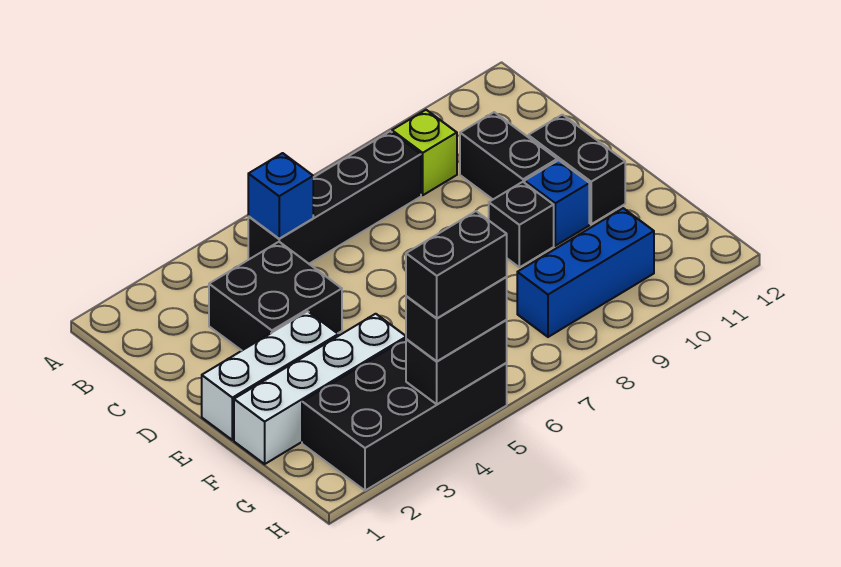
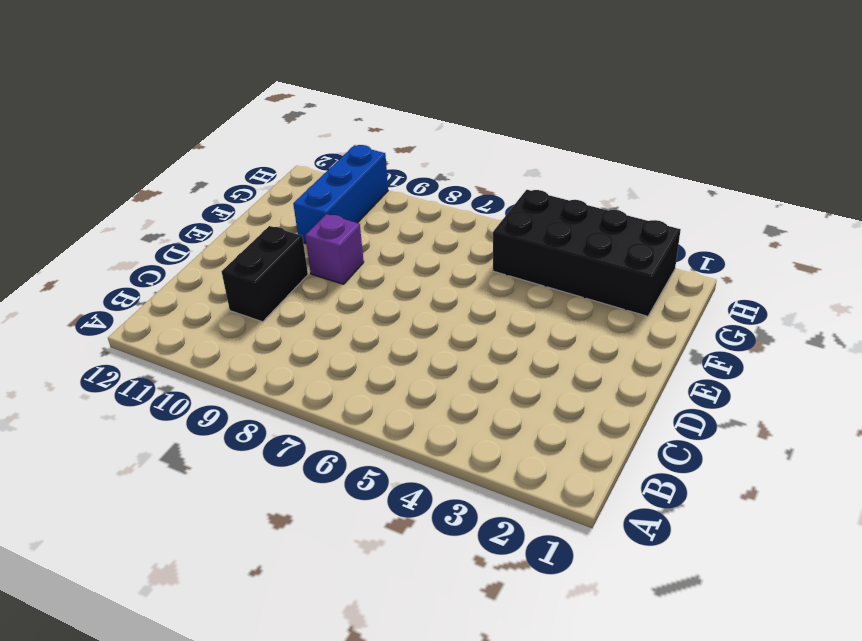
purple brick E9 level 1 -> black brick E9 level 1
blue brick F10:H10 level 1 -> blue brick G8:G10 level 1
none -> black brick B5:B8 level 1
none -> lime brick B9 level 1
none -> black brick C3:D4 level 1

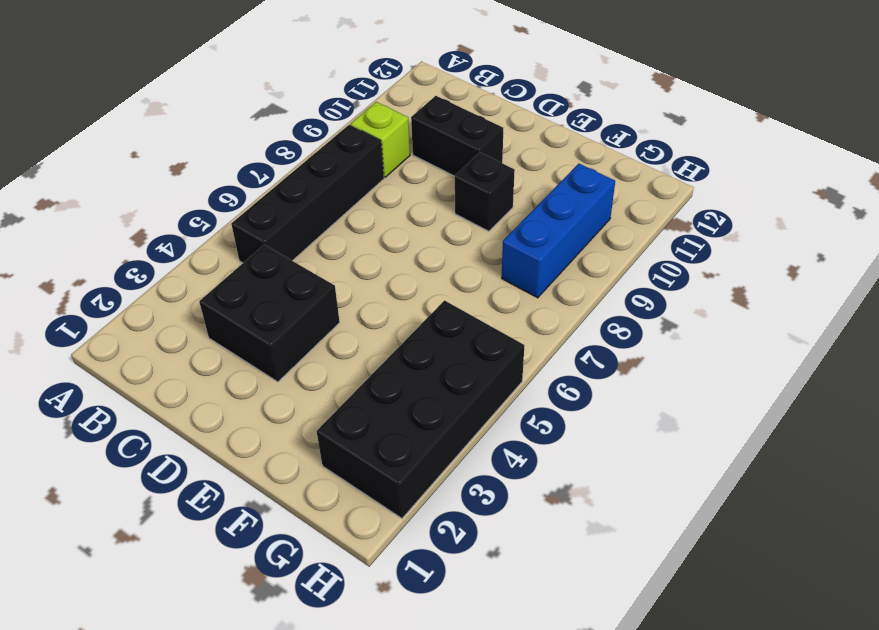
none -> black brick D11:E11 level 1
none -> white brick E1:E3 level 1
none -> blue brick E10 level 1

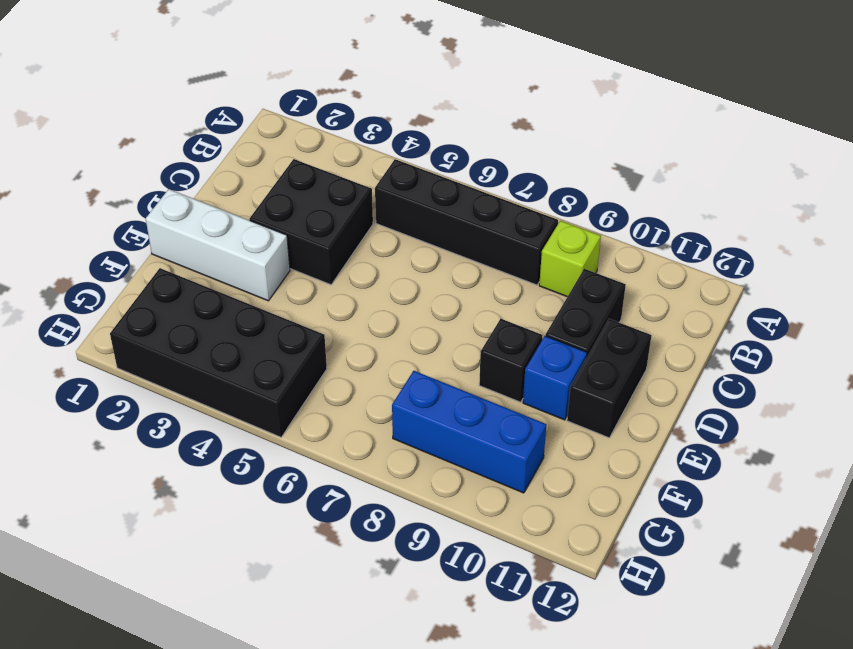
none -> white brick F1:F4 level 1
none -> blue brick B5 level 2
none -> black brick H4:H5 level 2

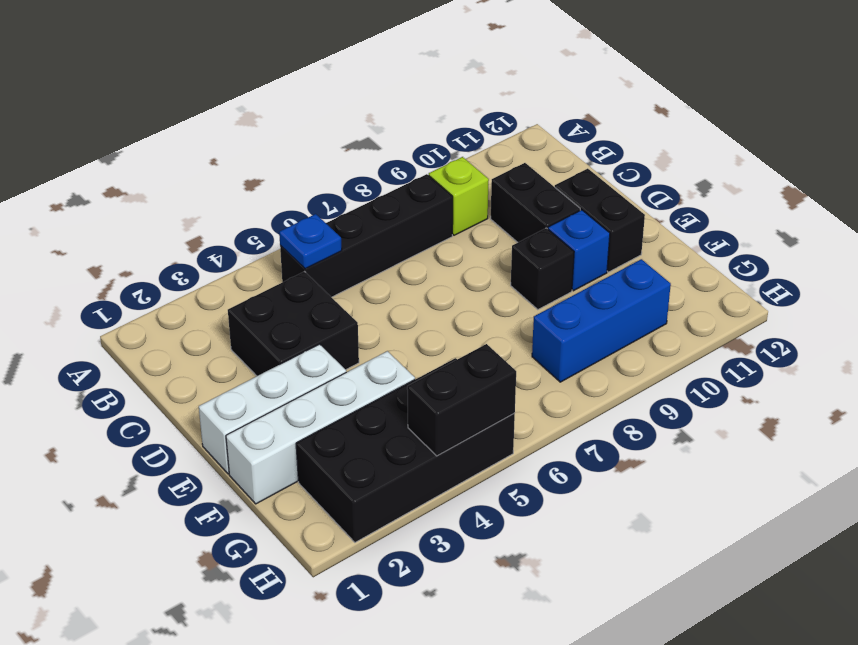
blue plate B5 level 2 -> blue brick B5 level 2
none -> black brick H4:H5 level 3
none -> black brick H4:H5 level 4

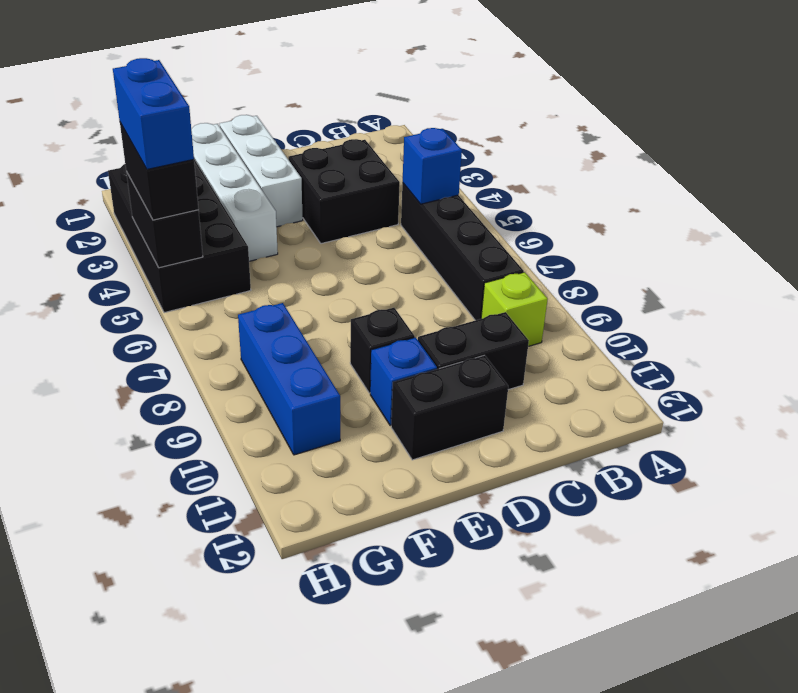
blue brick H4:H5 level 4 -> black brick H4:H5 level 4

